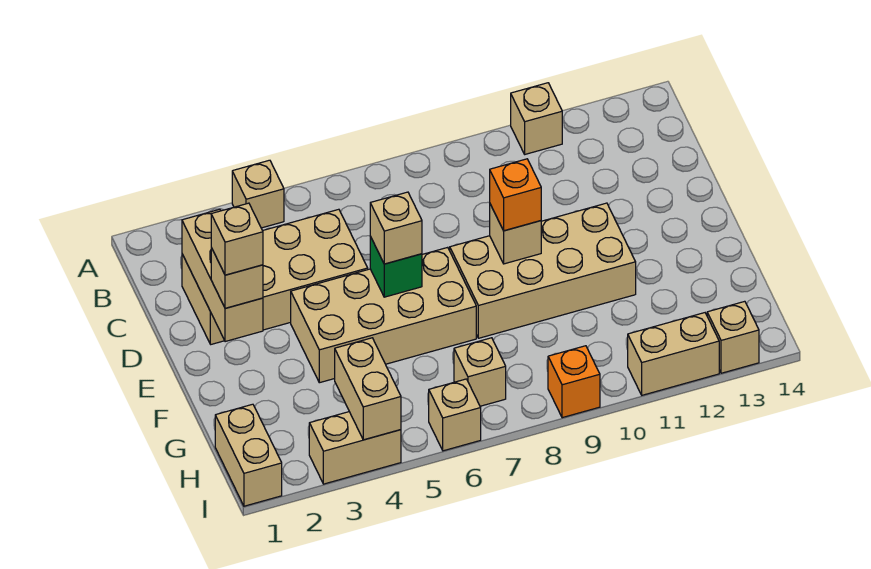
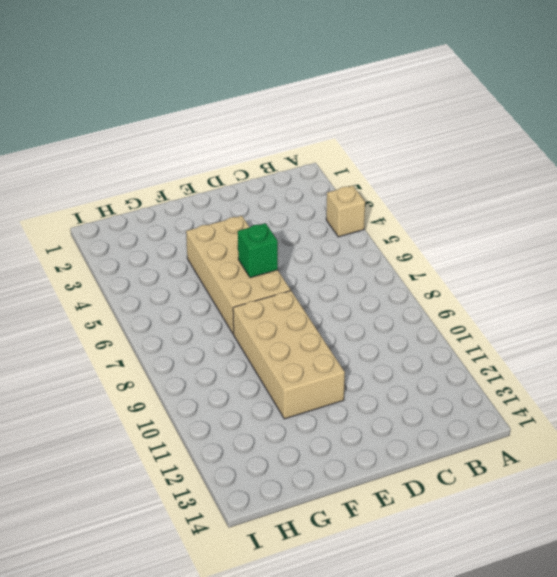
none -> tan brick A11 level 1
none -> tan brick C2:D5 level 1
none -> tan brick H1:I1 level 1

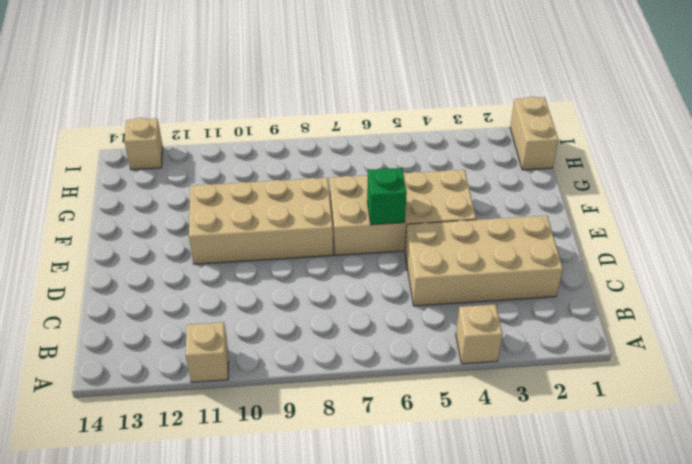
none -> tan brick H7 level 1
none -> tan brick I3:I4 level 1
none -> tan brick I6 level 1

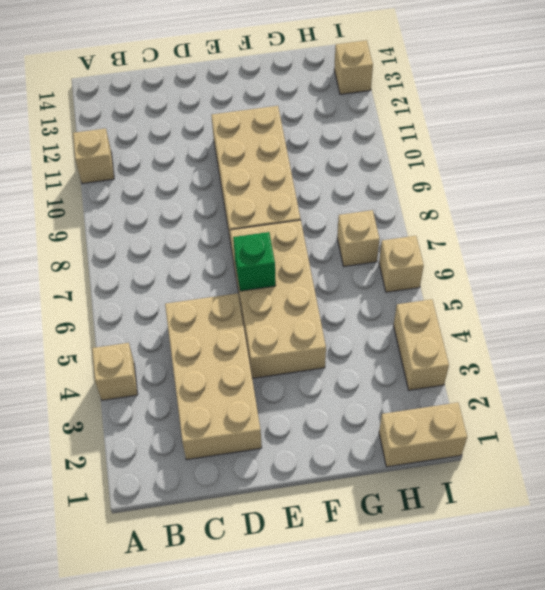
none -> orange brick I9 level 1
none -> tan brick I11:I12 level 1
none -> tan brick C2:E2 level 2

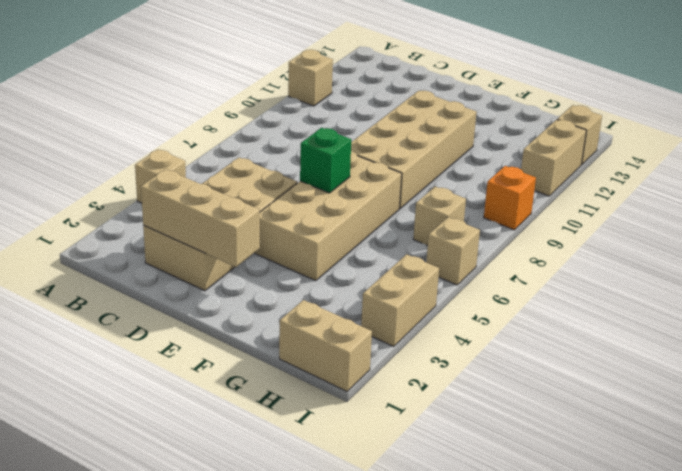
none -> tan brick E9 level 2
none -> tan brick H4:I4 level 2
none -> tan brick E2 level 3

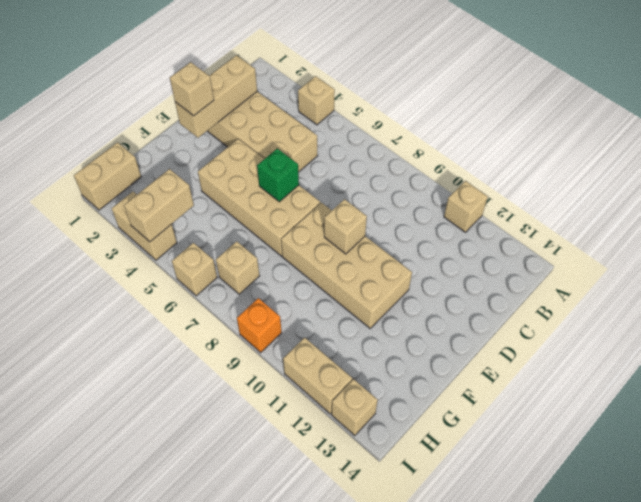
none -> tan brick E6 level 3
none -> orange brick E9 level 3
none -> tan brick E2 level 4

